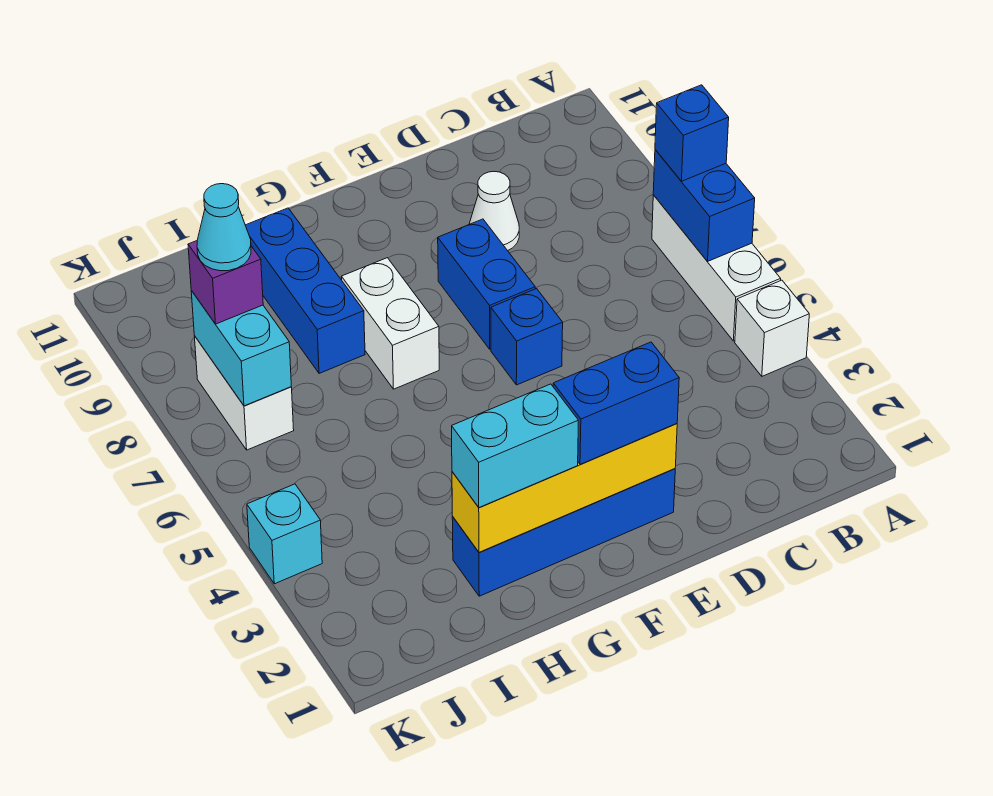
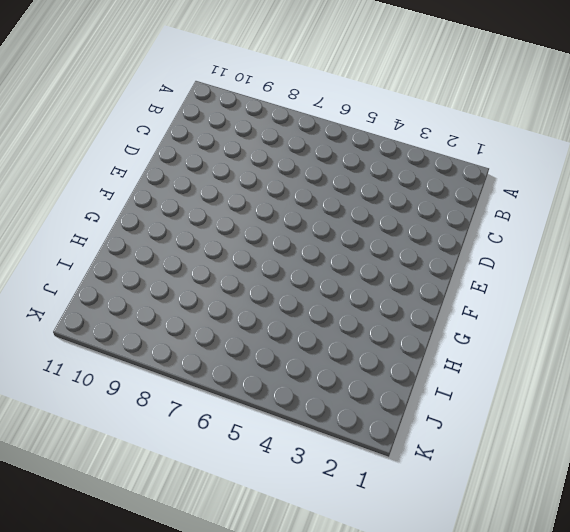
none -> white brick A4 level 1
none -> white brick A5:A7 level 1
none -> white cone D9 level 1

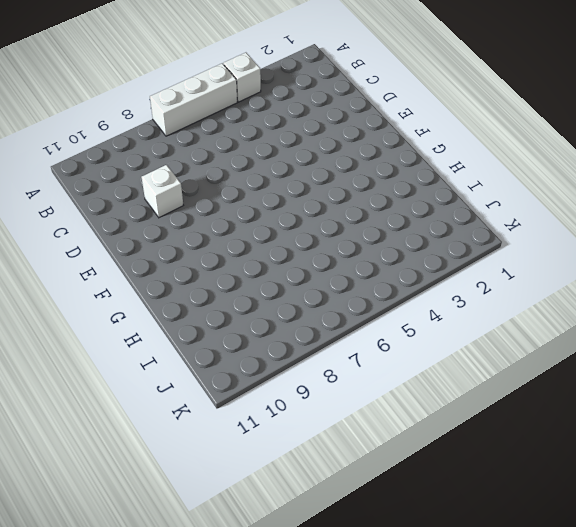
white brick D9 level 1 -> white cone D9 level 1
none -> blue brick E2:H2 level 1
none -> blue brick E6 level 1
none -> blue brick E7:E8 level 1

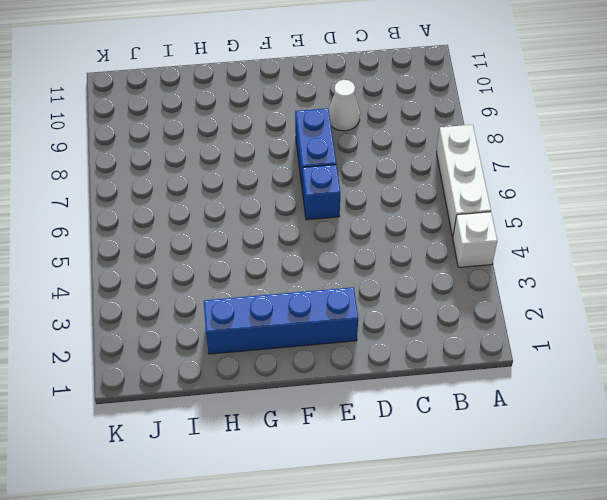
none -> white brick G7:G8 level 1
none -> blue brick H8:H10 level 1
none -> white brick J7:J8 level 1

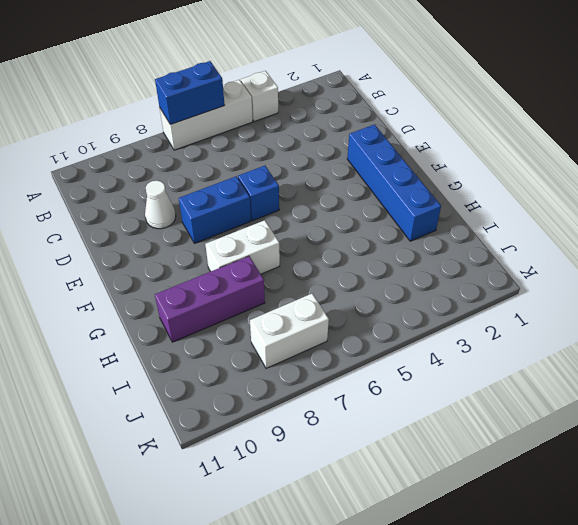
purple brick H8:H10 level 1 -> blue brick H8:H10 level 1
none -> cyan brick K4 level 1
none -> yellow brick E2:H2 level 2
none -> cyan brick J7:J8 level 2

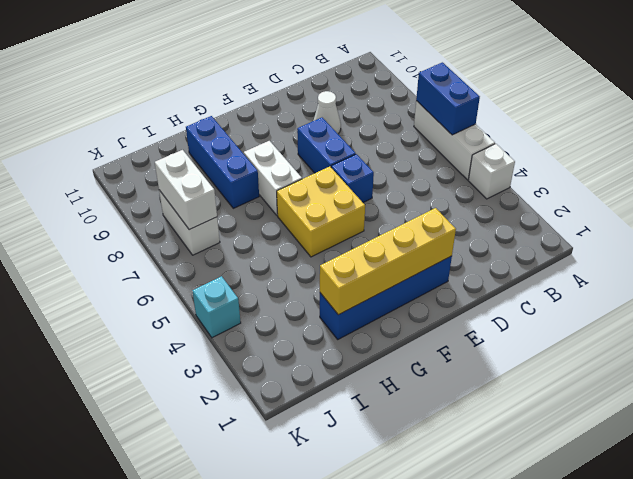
yellow brick F5:G6 level 1 -> none
white brick J7:J8 level 2 -> cyan brick J7:J8 level 2
none -> blue brick A7 level 3
none -> blue brick E2:F2 level 3
none -> cyan brick G2:H2 level 3

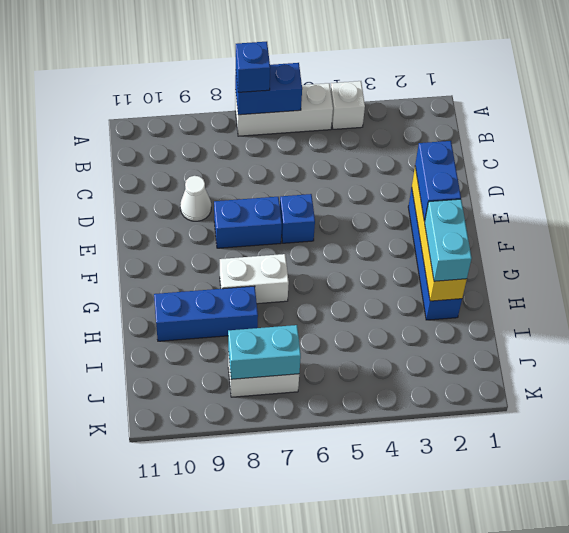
none -> cyan brick K4 level 1
none -> purple brick J8 level 3
none -> cyan cone J8 level 4

